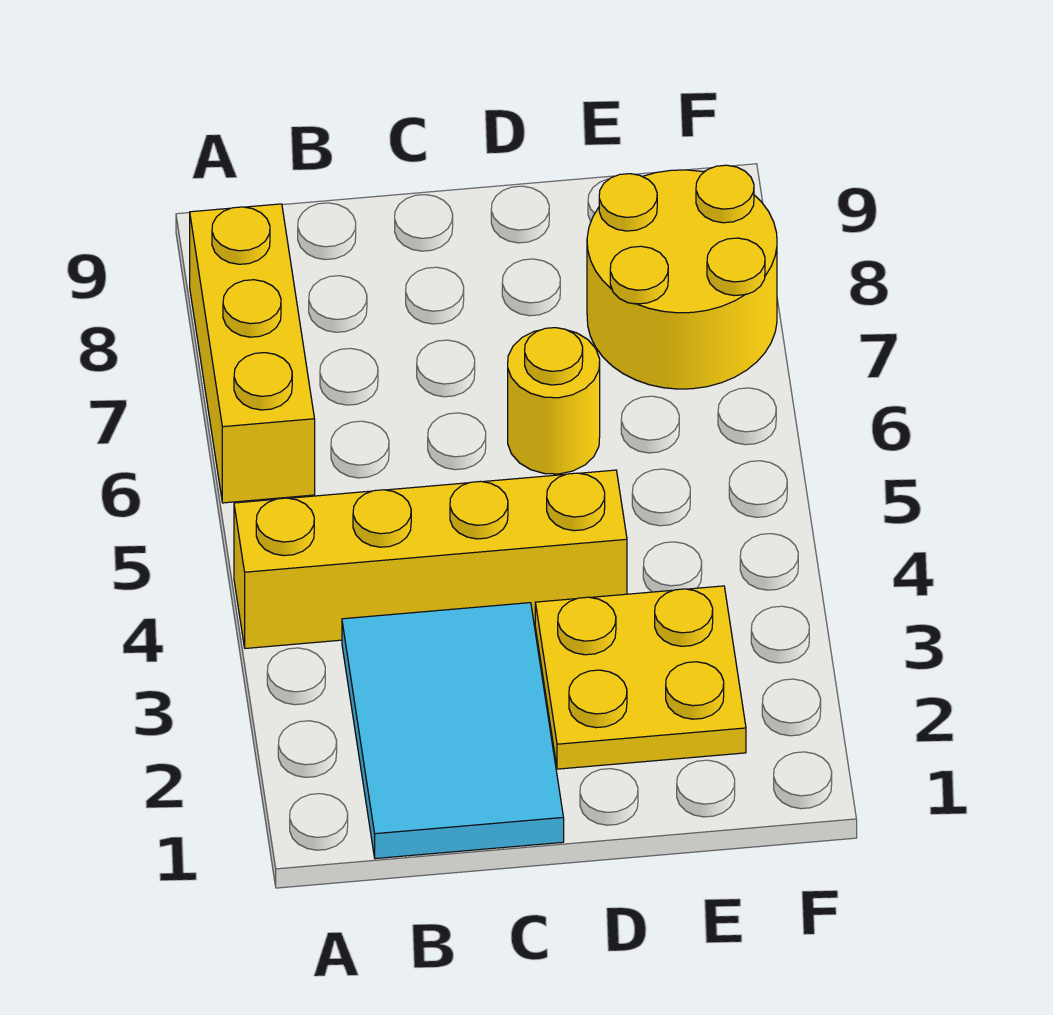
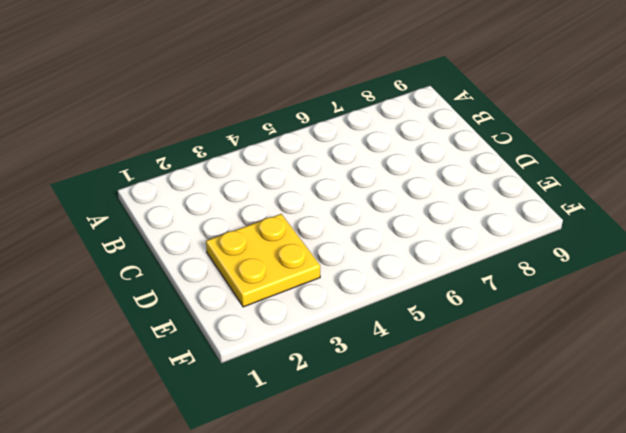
none -> yellow brick A4:D4 level 1
none -> yellow brick A6:A8 level 1

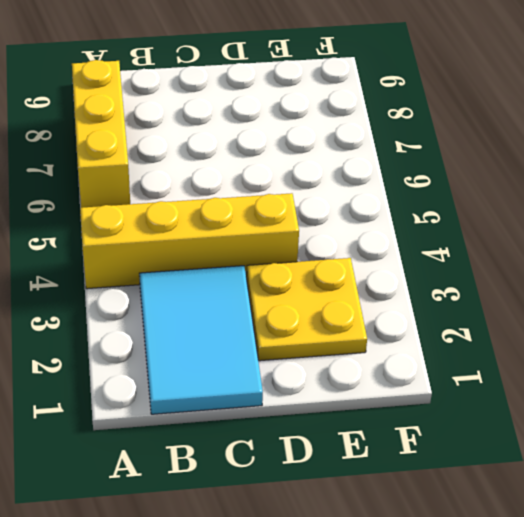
none -> yellow round brick D6 level 1
none -> yellow round brick E7:F8 level 1

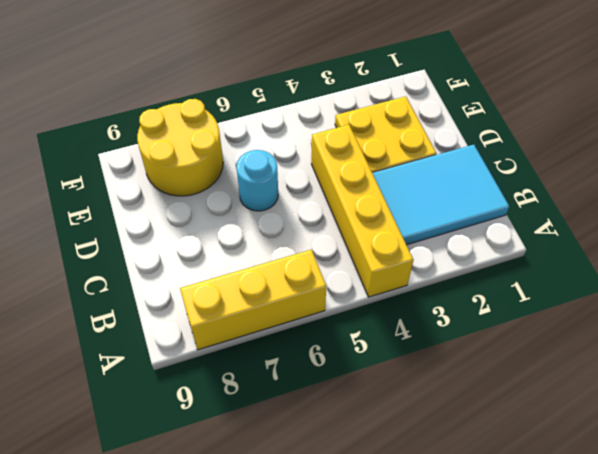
cyan round brick D6 level 1 -> yellow round brick D6 level 1

